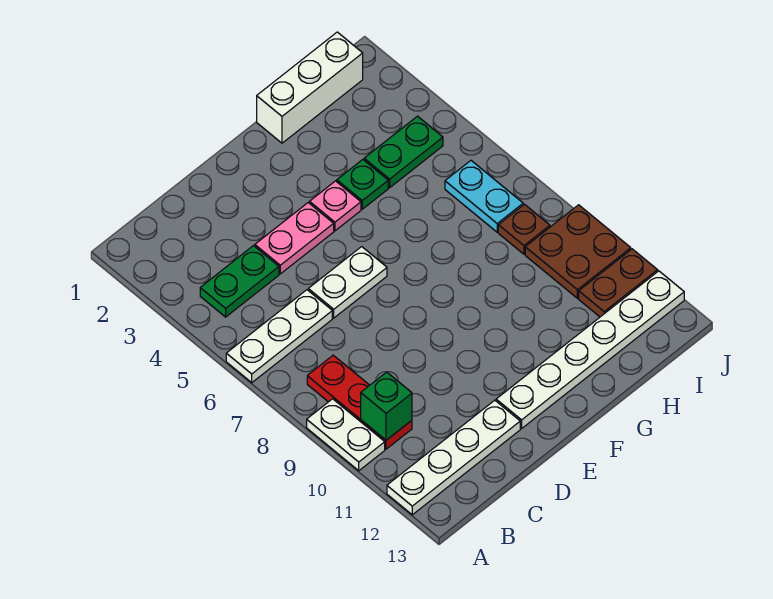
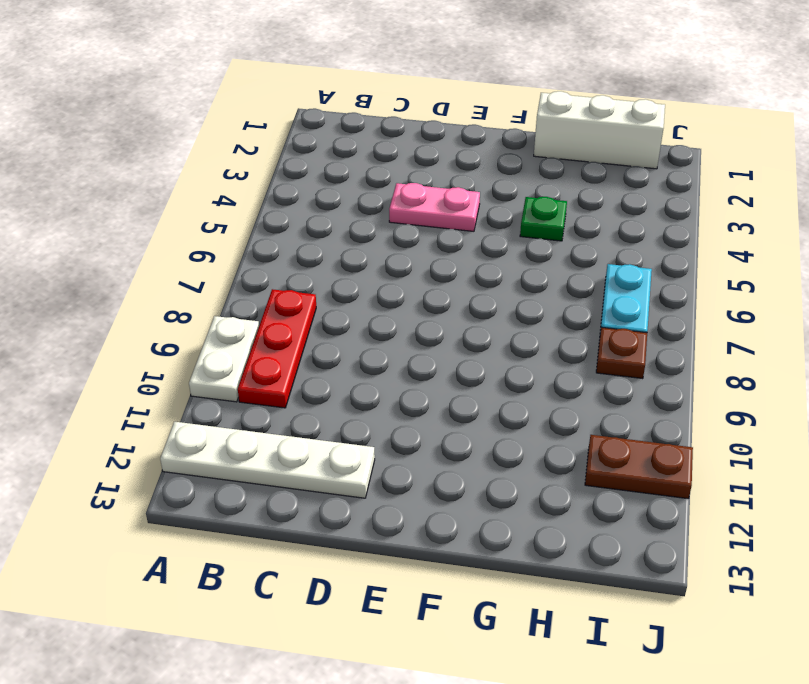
none -> white plate A6:C6 level 1
none -> green plate B4:C4 level 1
none -> white plate D6:E6 level 1

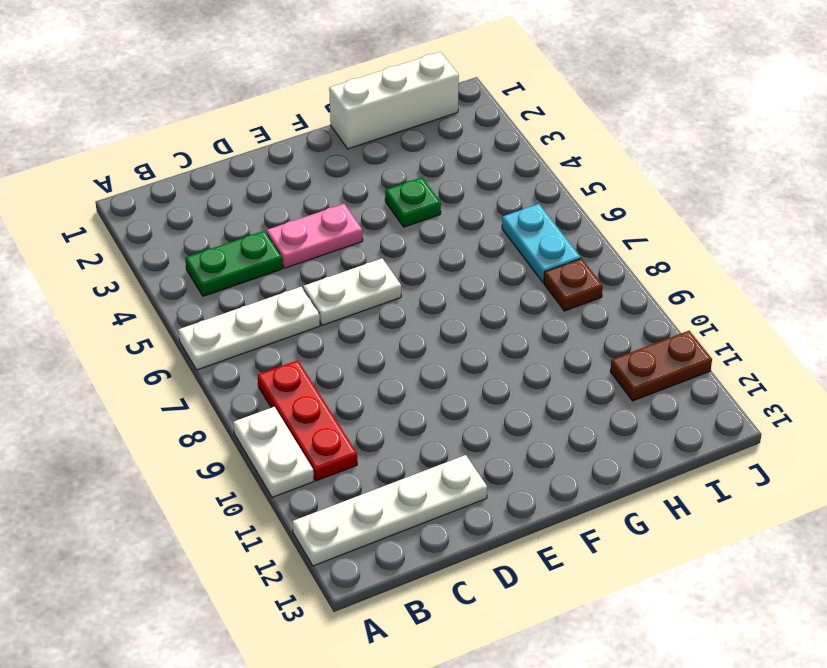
none -> white plate E12:J12 level 1
none -> pink plate F4 level 1
none -> green plate H4:I4 level 1

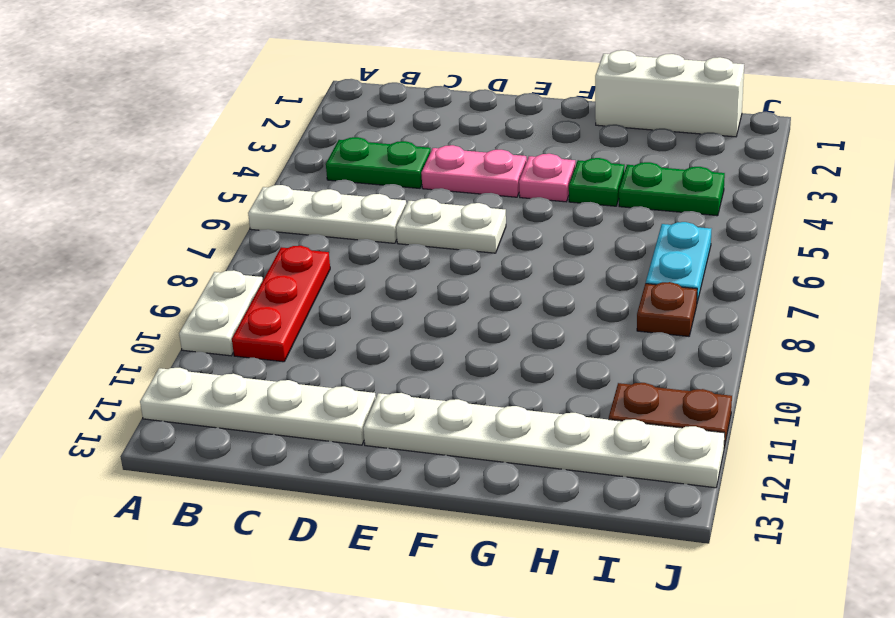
none -> brown plate I9:J10 level 1
none -> green brick B10 level 2

